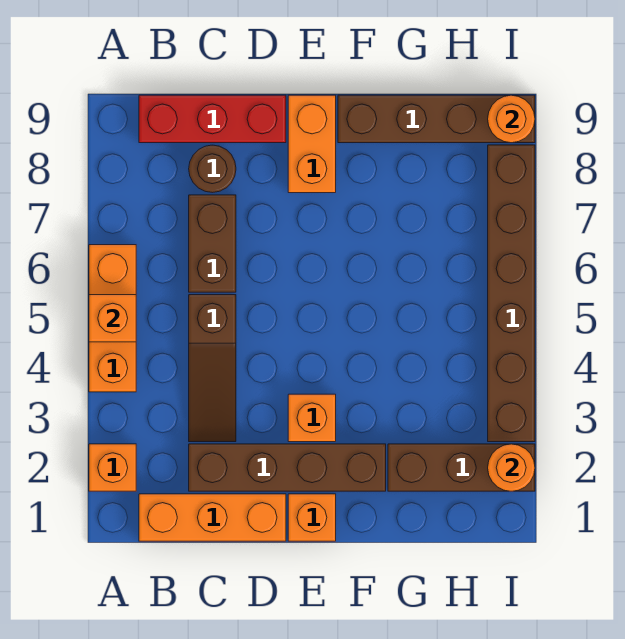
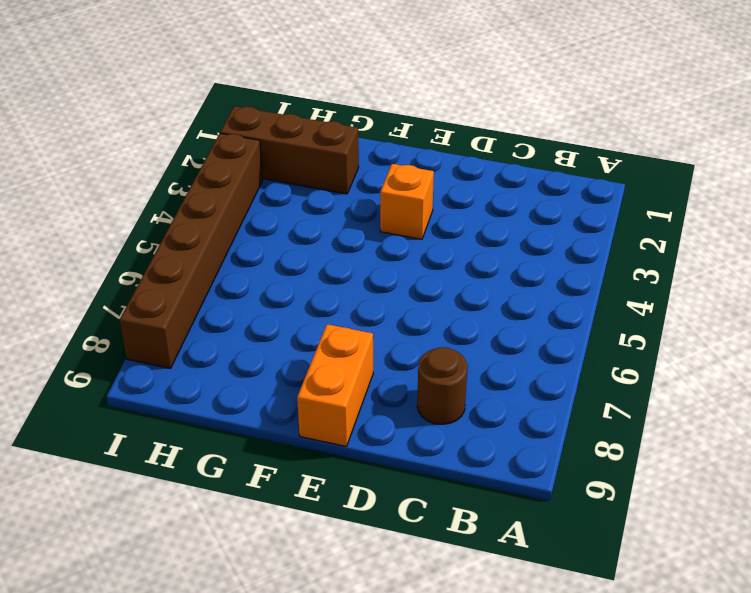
none -> orange brick A2 level 1
none -> orange brick A4:A6 level 1
none -> orange brick B1:D1 level 1

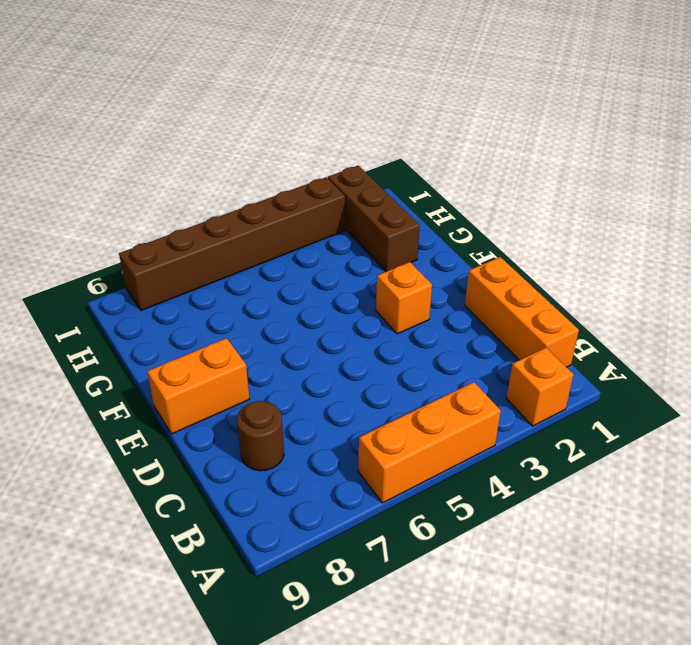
none -> red brick B9:D9 level 1
none -> brown brick C2:F2 level 1
none -> brown slope C3:C5 level 1 top 5

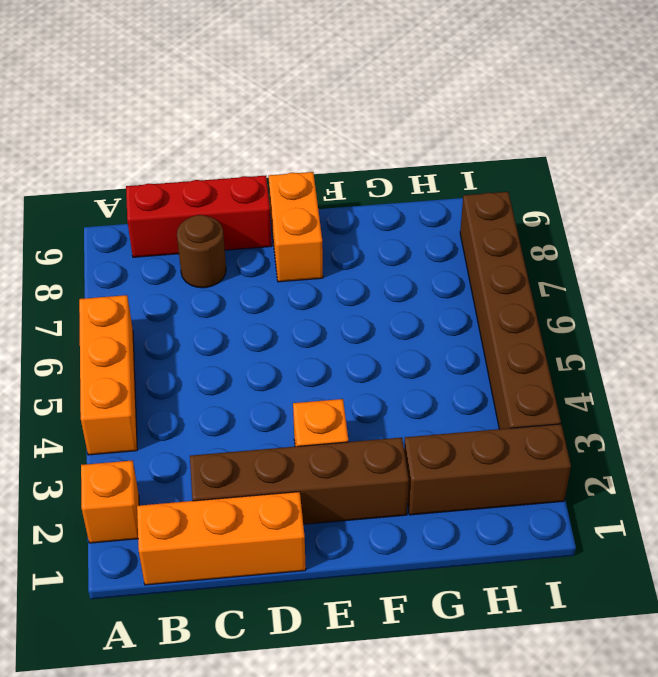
none -> brown slope C3:C5 level 1 top 5
none -> brown brick C6:C7 level 1
none -> orange brick E1 level 1

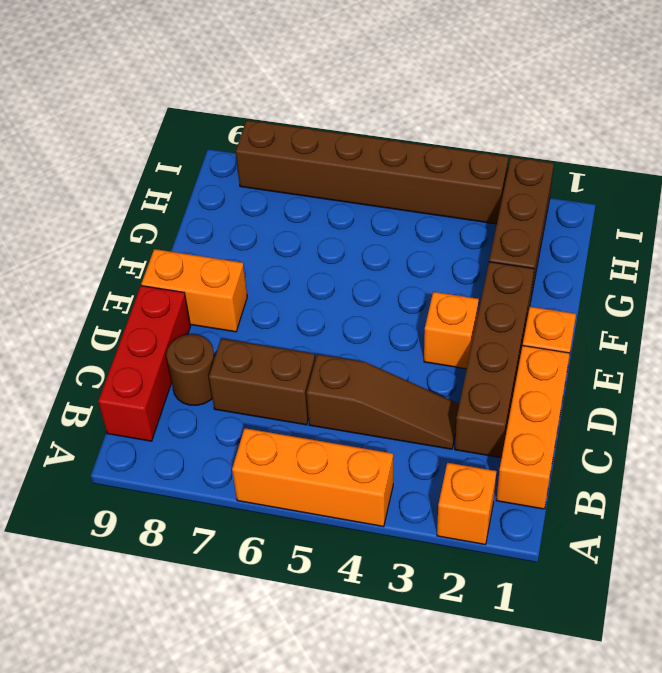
none -> brown brick F9:I9 level 1
none -> orange brick A5 level 2
none -> orange round brick I2 level 2

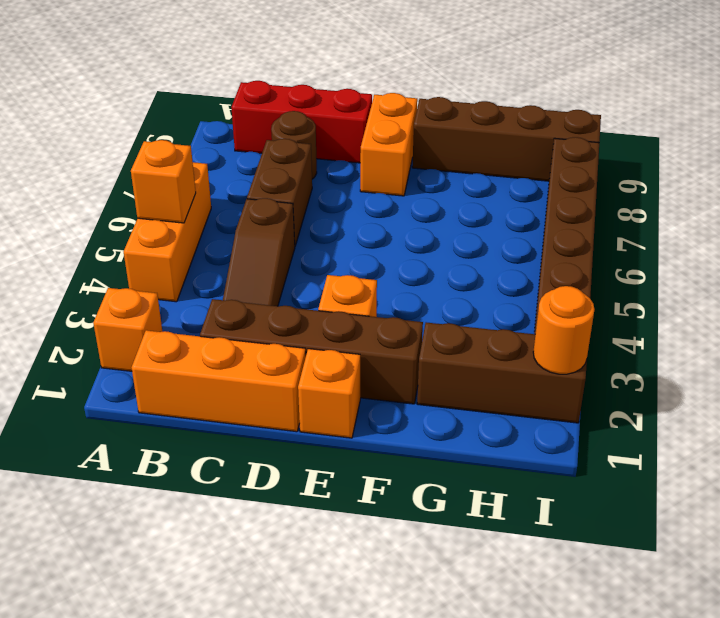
none -> orange round brick I9 level 2

